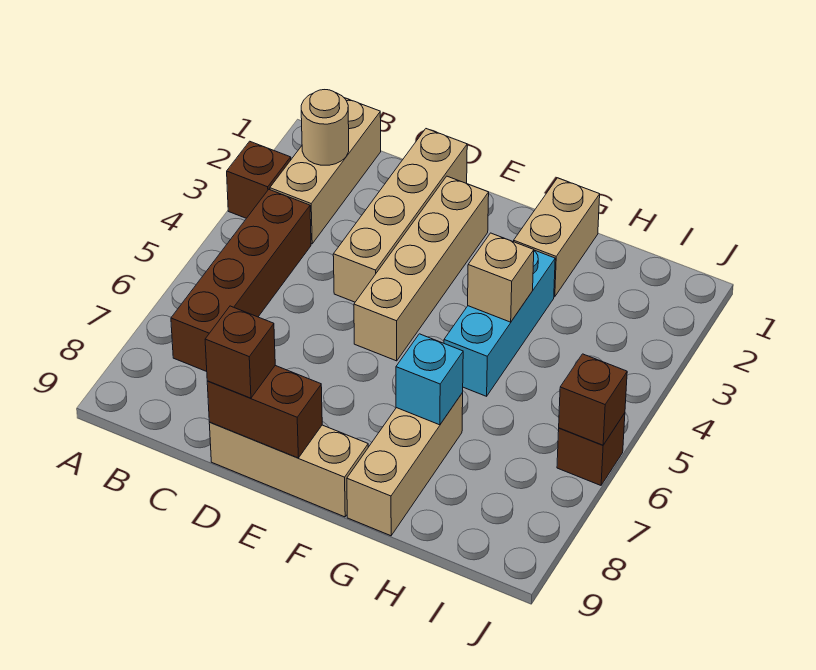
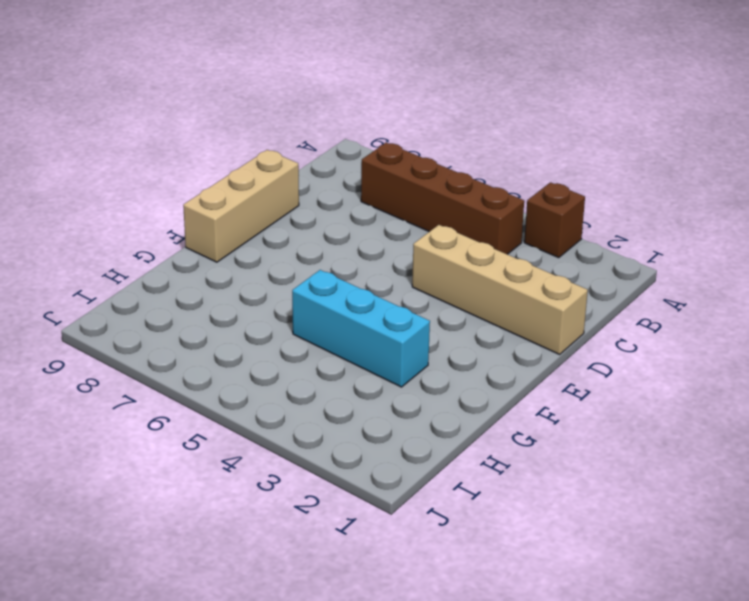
none -> tan brick B1:B3 level 1
none -> tan brick E2:E5 level 1
none -> tan brick G1:G2 level 1

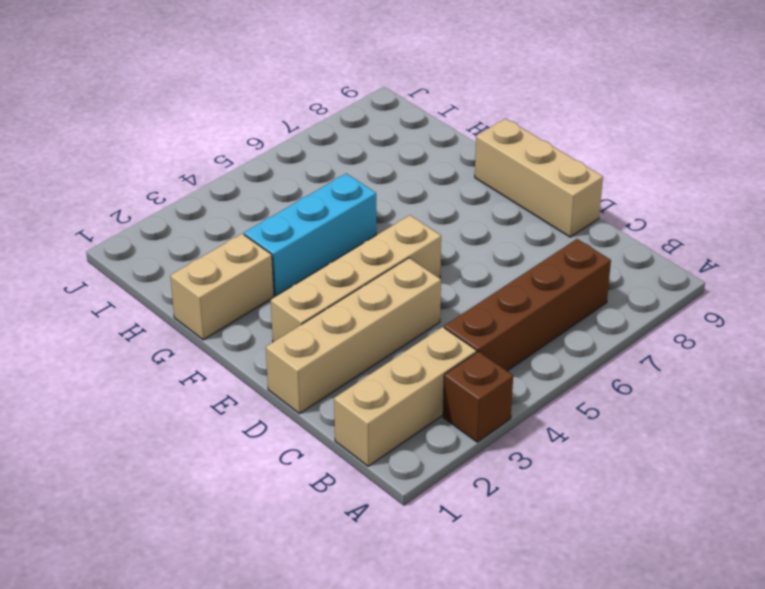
none -> tan brick G7:G9 level 1
none -> brown brick J6 level 1
none -> tan round brick B2 level 2

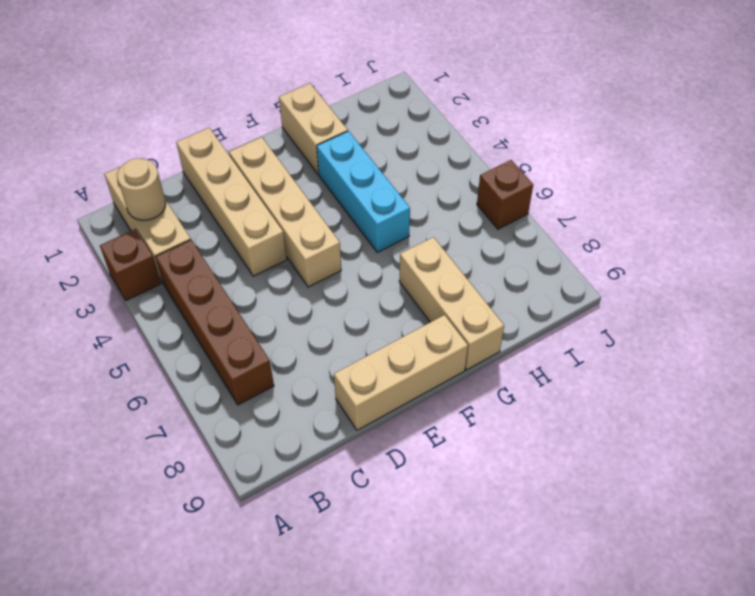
none -> brown brick D9:E9 level 2
none -> tan brick G4 level 2
none -> cyan brick G7 level 2

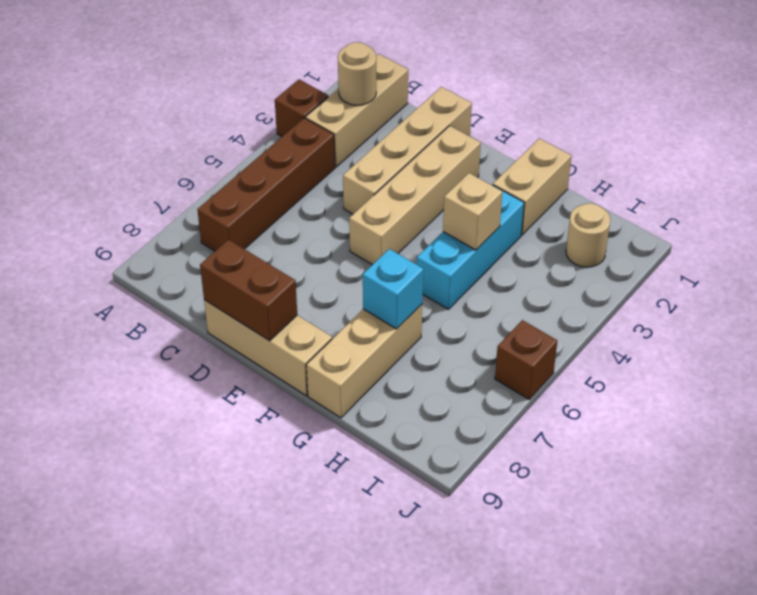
tan round brick I2 level 1 -> none
none -> brown brick J6 level 2
none -> brown brick D9 level 3

